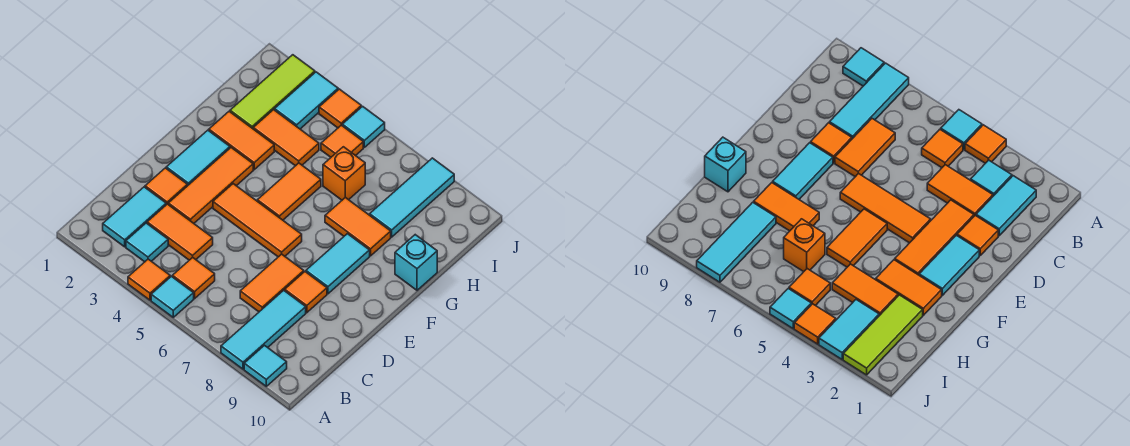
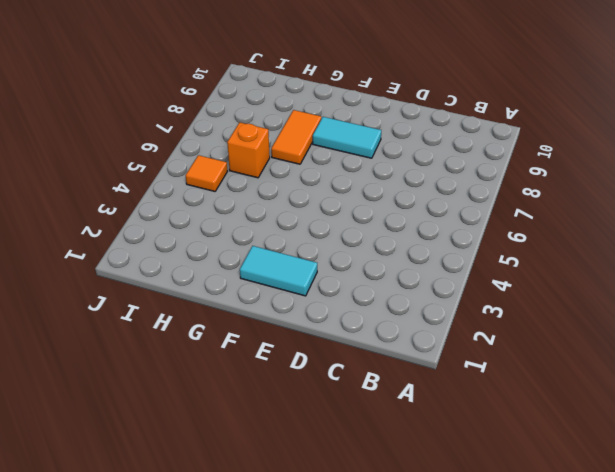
none -> orange tile A4 level 1
none -> cyan tile A5 level 1
none -> cyan tile A8:C8 level 1

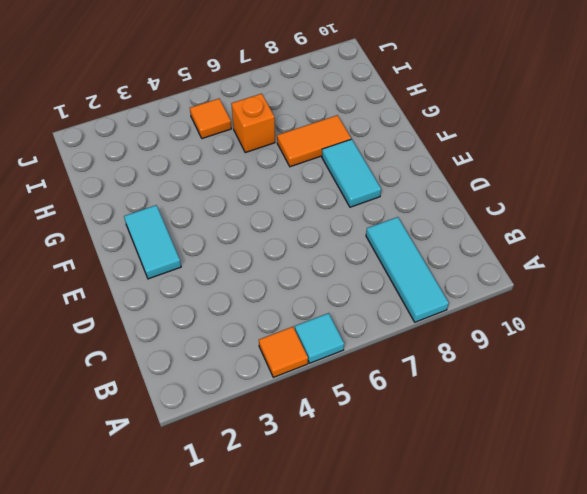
none -> cyan tile A9 level 1
none -> cyan tile B2:C2 level 1
none -> cyan tile B3 level 1

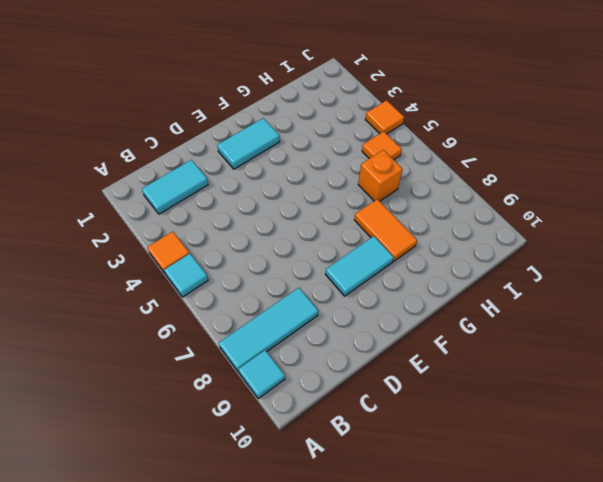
none -> cyan tile B3 level 1
none -> orange tile B5 level 1
none -> orange tile C3:C4 level 1

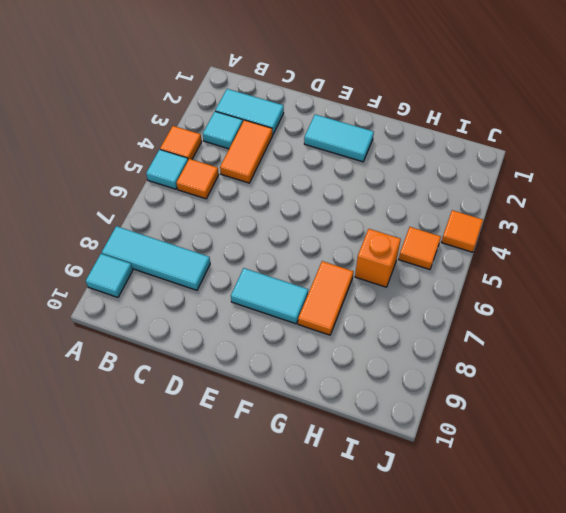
none -> orange tile C7:D7 level 1
none -> orange tile D2 level 1
none -> orange tile D3:F3 level 1

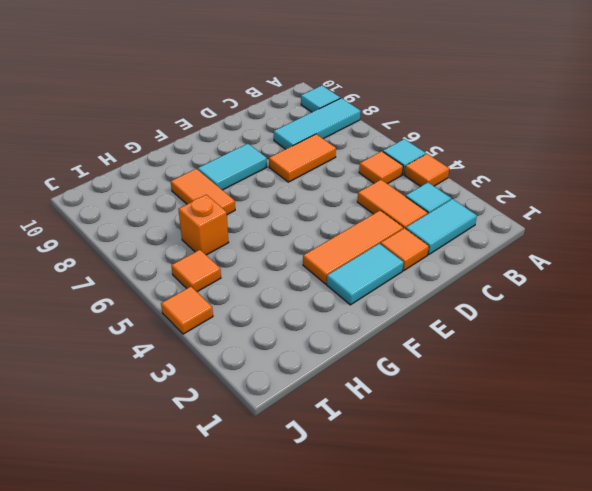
none -> orange tile D8 level 1
none -> orange tile E4:E6 level 1
none -> orange tile F5:G5 level 1

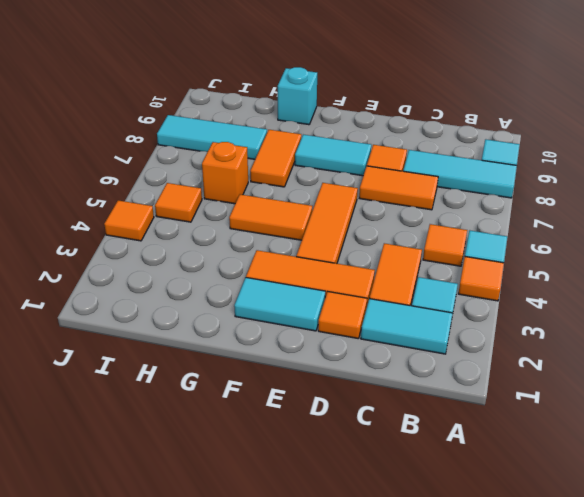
none -> orange tile G2:G3 level 1
none -> lime tile H2:J2 level 1
none -> orange tile H3:H4 level 1

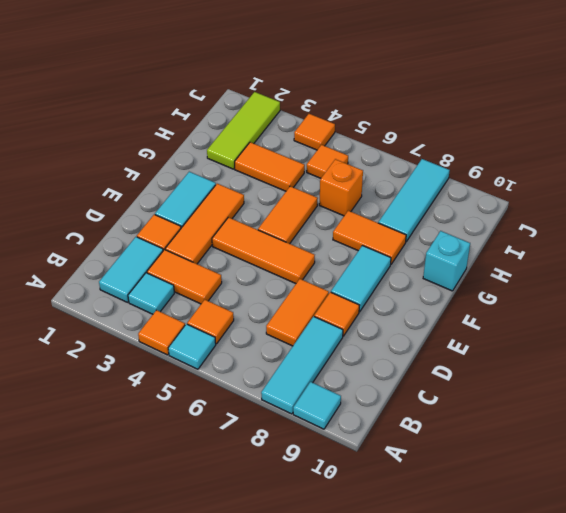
none -> orange tile G2:G3 level 1
none -> cyan tile I3:J3 level 1
none -> cyan tile J5 level 1

